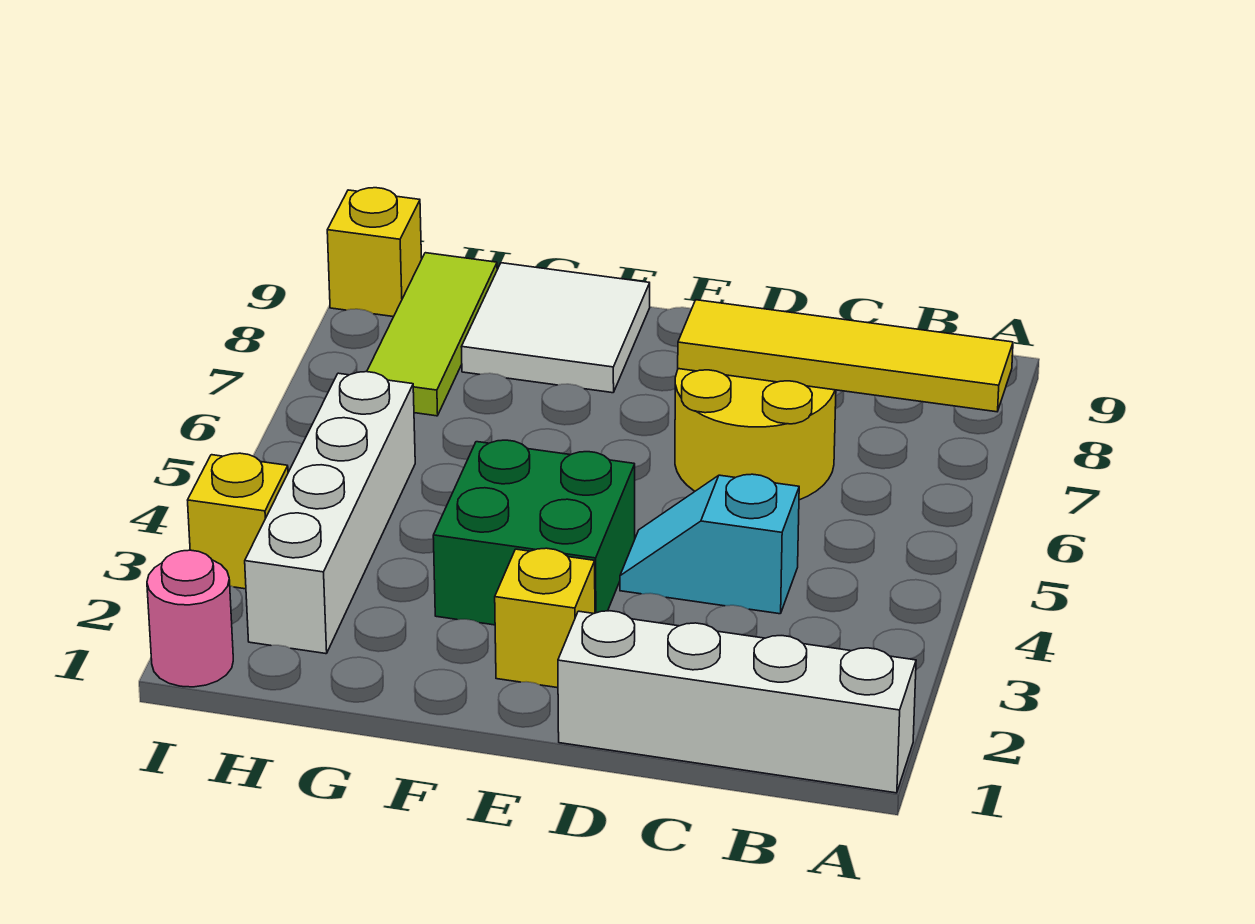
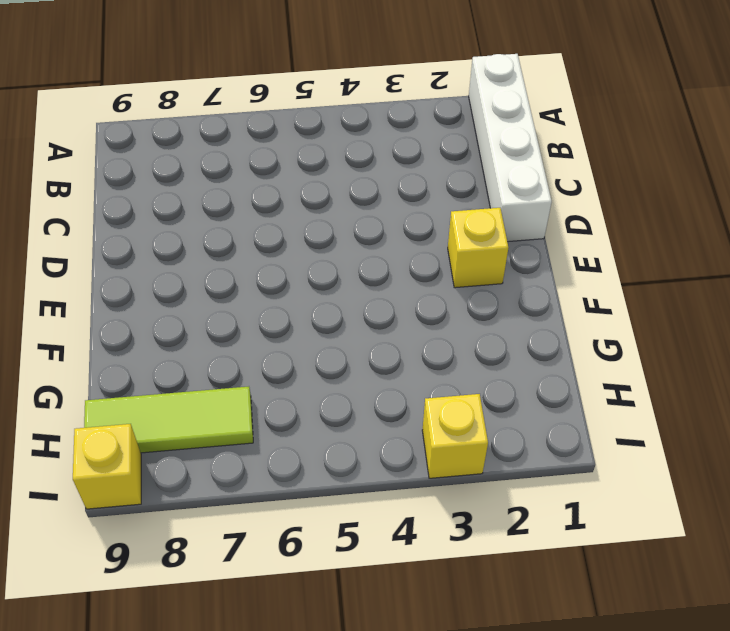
none -> cyan slope C4:D4 level 1 top C
none -> yellow round brick C6:D7 level 1
none -> green brick E3:F4 level 1

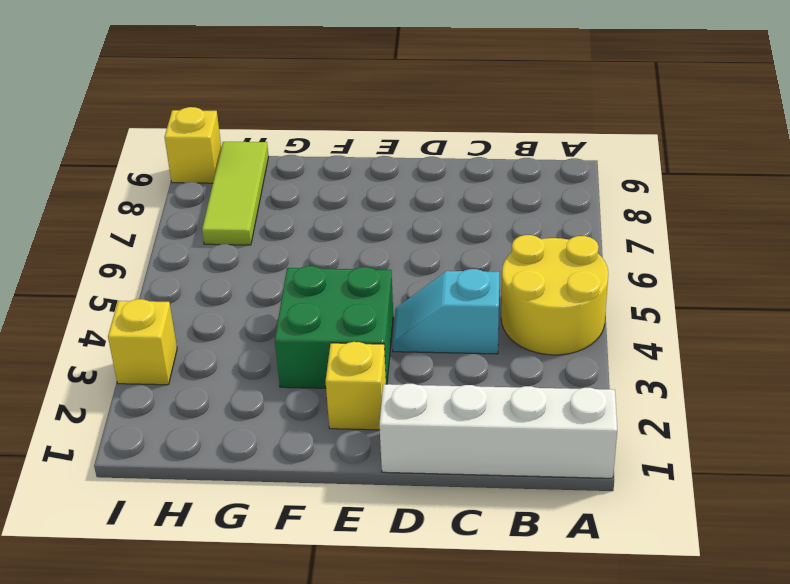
yellow round brick A4:B5 level 1 -> yellow round brick C6:D7 level 1
none -> white tile F8:G9 level 1
none -> white brick H2:H5 level 1
none -> pink round brick I1 level 1

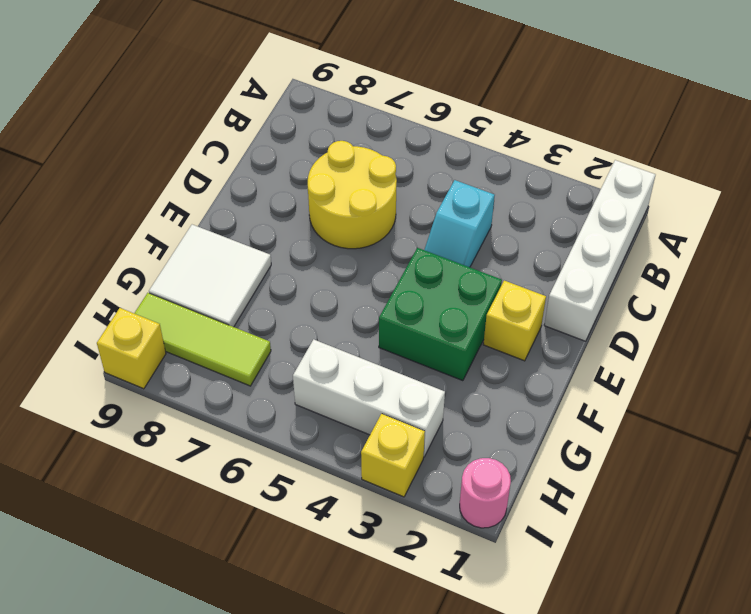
white brick H3:H5 level 1 -> white brick H2:H5 level 1
none -> yellow tile A7:D7 level 2

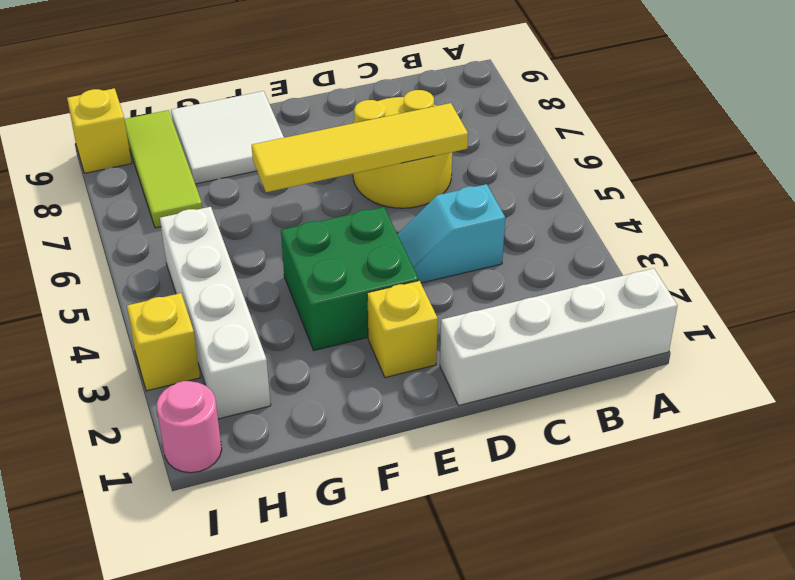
yellow tile C6:F6 level 2 -> yellow tile A7:D7 level 2

